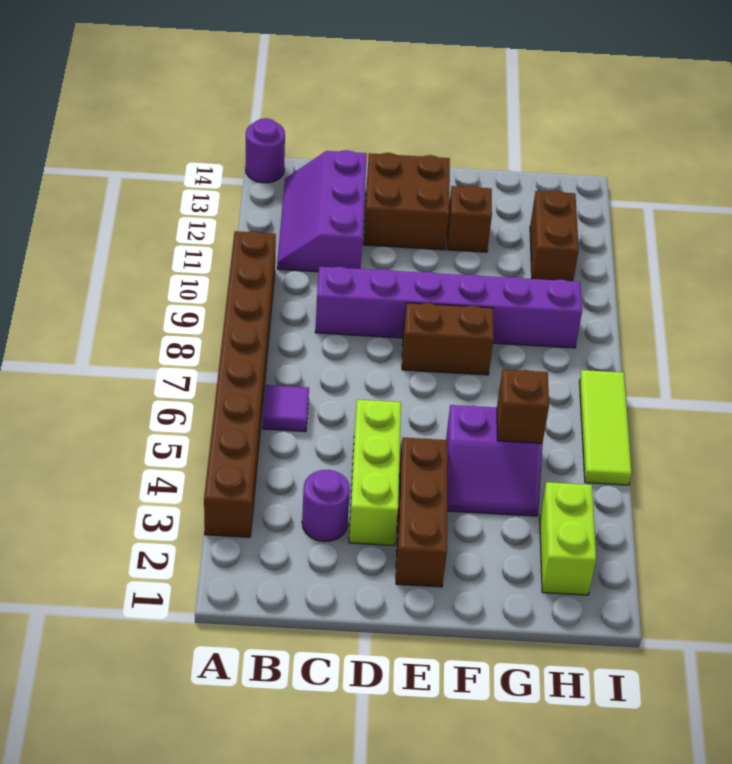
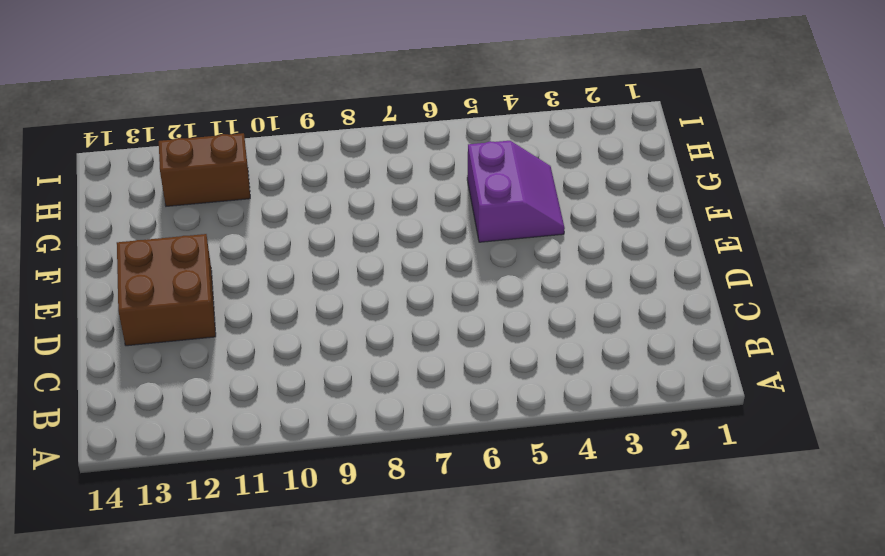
none -> brown brick A3:A10 level 1
none -> purple round brick A14 level 1
none -> purple tile B6 level 1

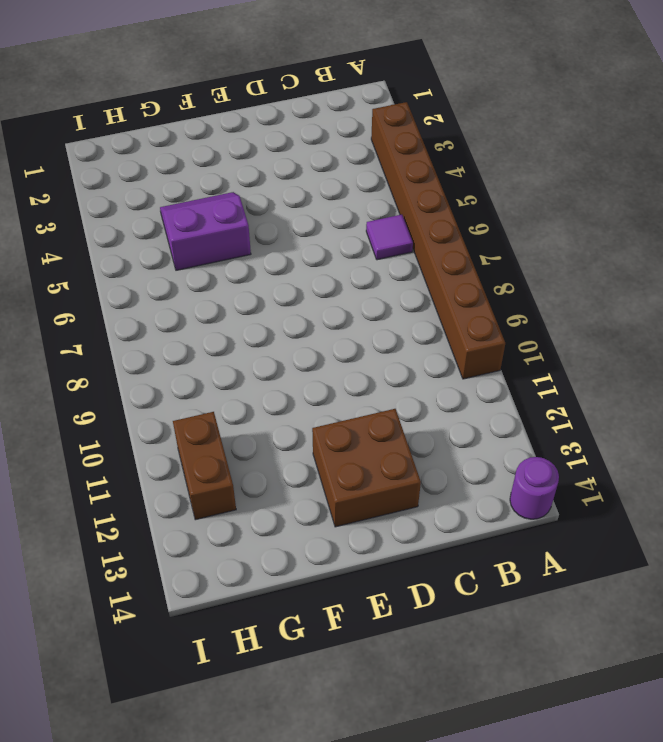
none -> purple slope B11:C13 level 1 top C
none -> purple round brick C3 level 1
none -> purple brick C9:H9 level 1

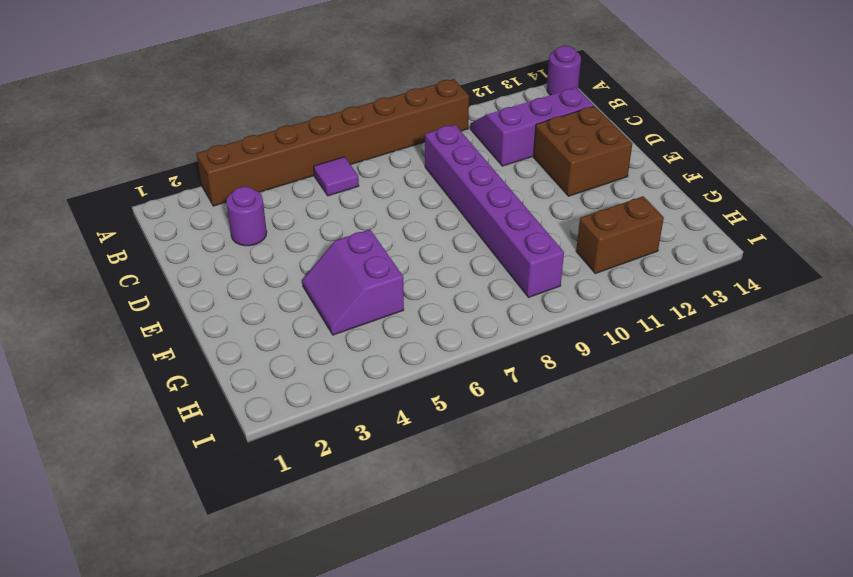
none -> lime brick D3:D5 level 1
none -> brown brick E2:E4 level 1
none -> brown brick E8:F8 level 1

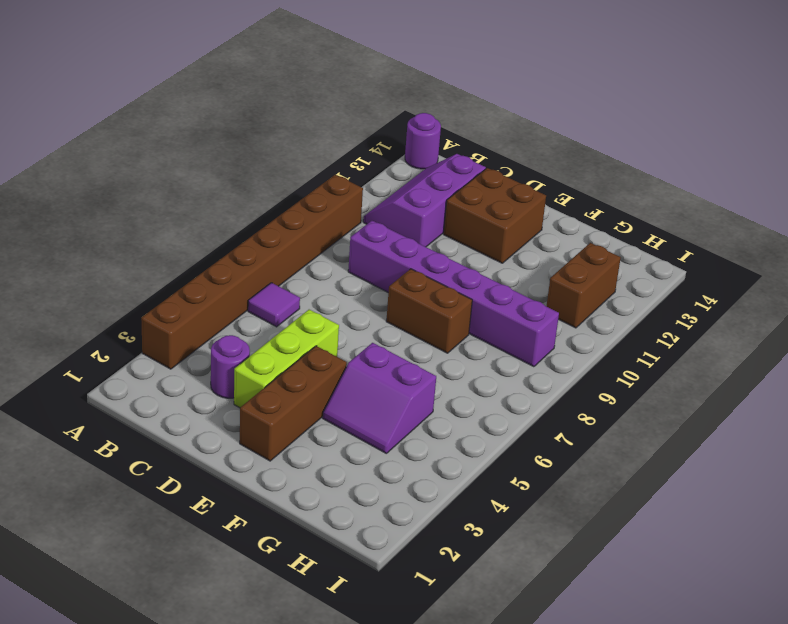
none -> brown brick F12 level 1
none -> lime brick H2:H3 level 1
none -> lime tile I5:I7 level 1

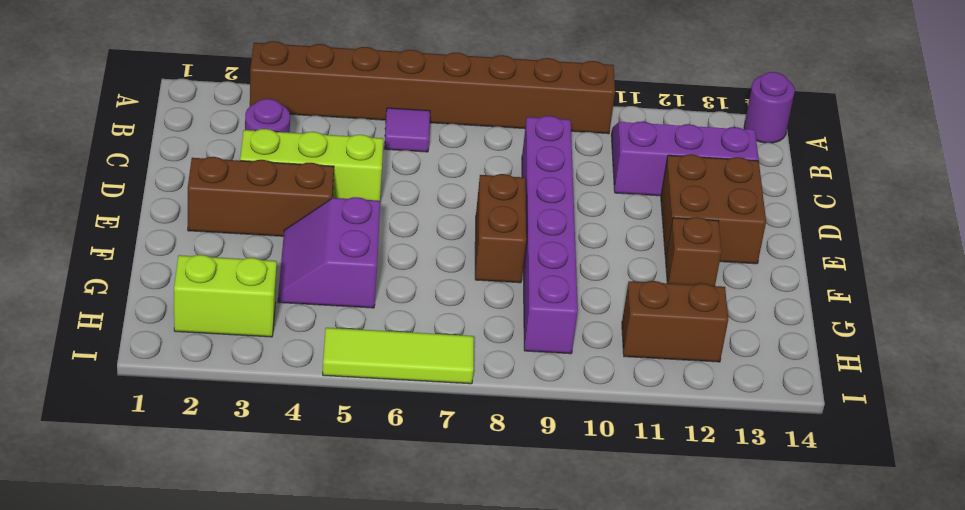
none -> brown brick G5 level 2

